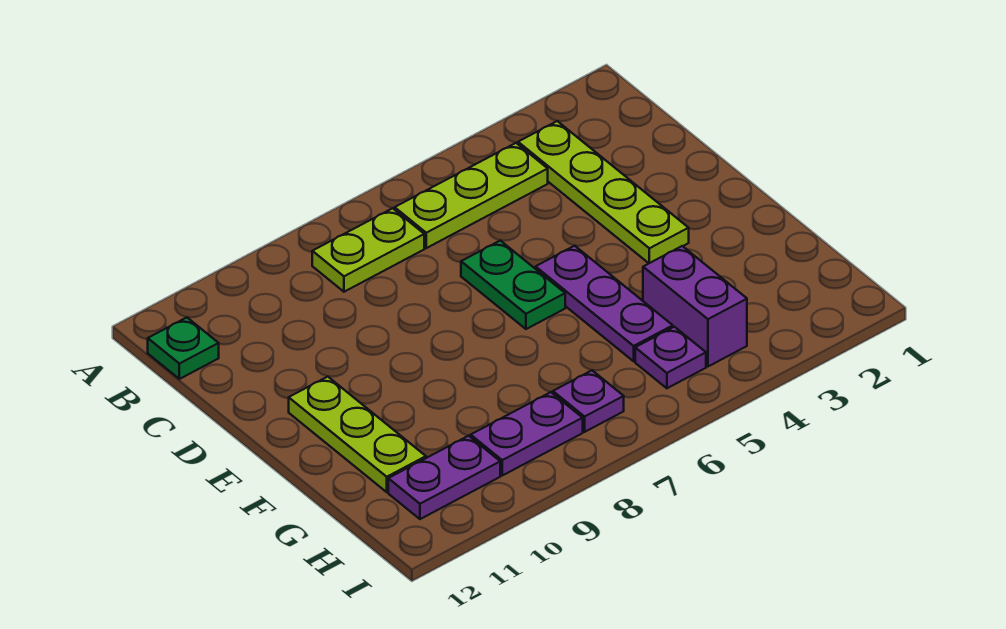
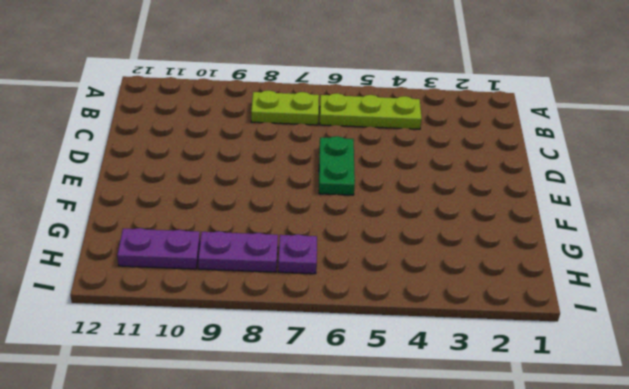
none -> lime plate B3:E3 level 1
none -> green plate B12 level 1
none -> purple plate E5:G5 level 1

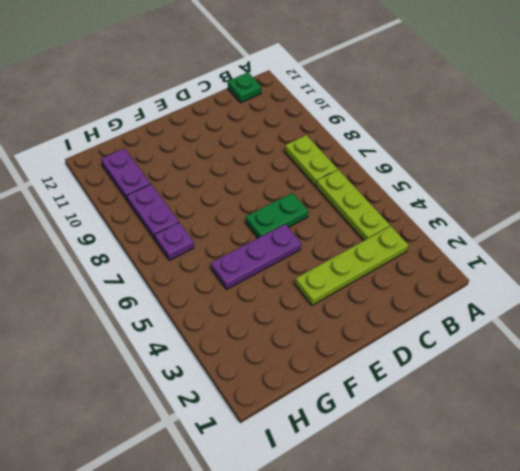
none -> lime plate E11:G11 level 1
none -> purple brick G4:H4 level 1
none -> purple plate H5 level 1

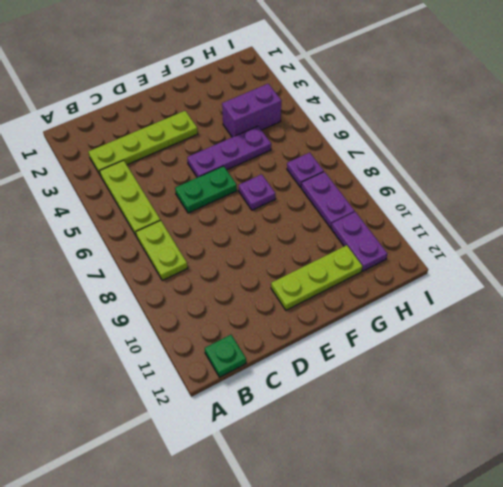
purple plate F7 level 1 -> purple plate H5 level 1

